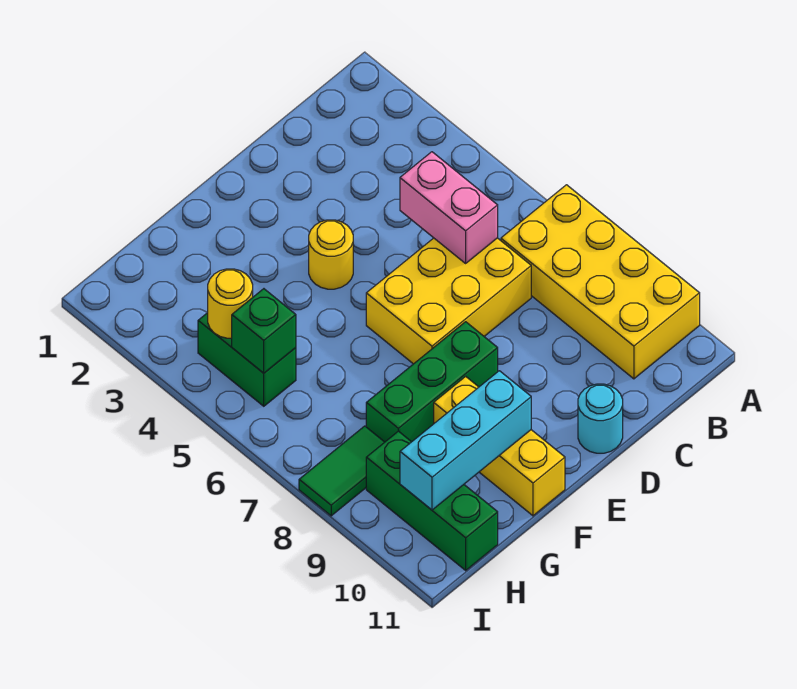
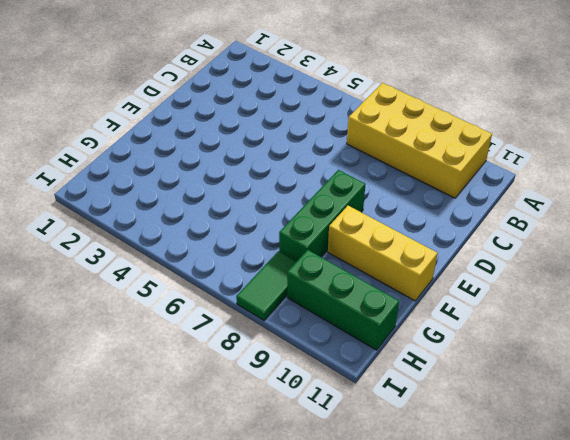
none -> yellow brick C6:E7 level 1
none -> cyan round brick D11 level 1
none -> yellow round brick E4 level 1

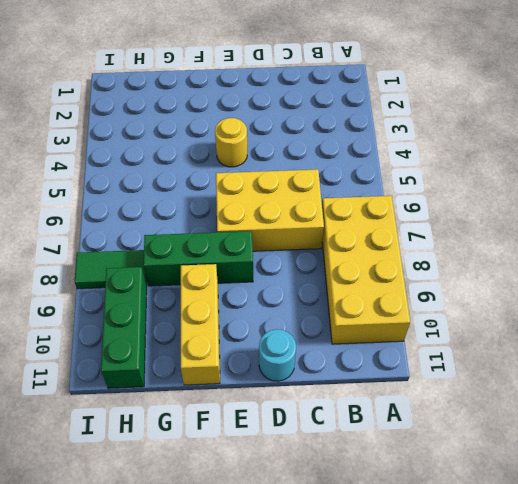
none -> green brick H4:H5 level 1
none -> pink brick C5:C6 level 2
none -> cyan brick F10:H10 level 2

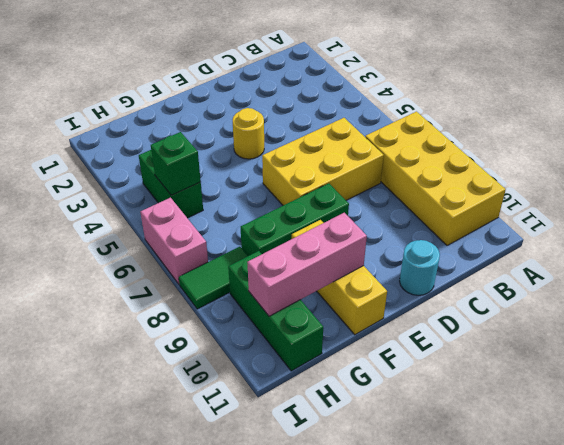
pink brick F10:H10 level 2 -> cyan brick F10:H10 level 2
pink brick I6:I7 level 1 -> pink brick C5:C6 level 2
none -> yellow round brick H4 level 2

